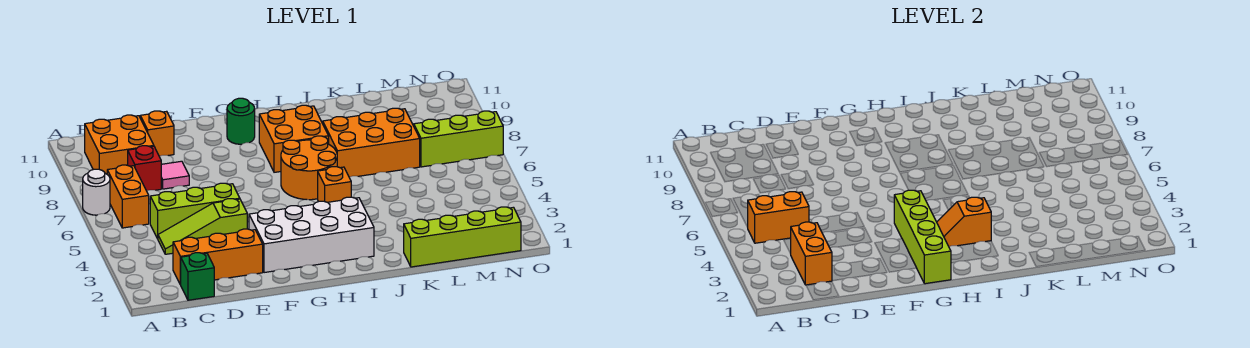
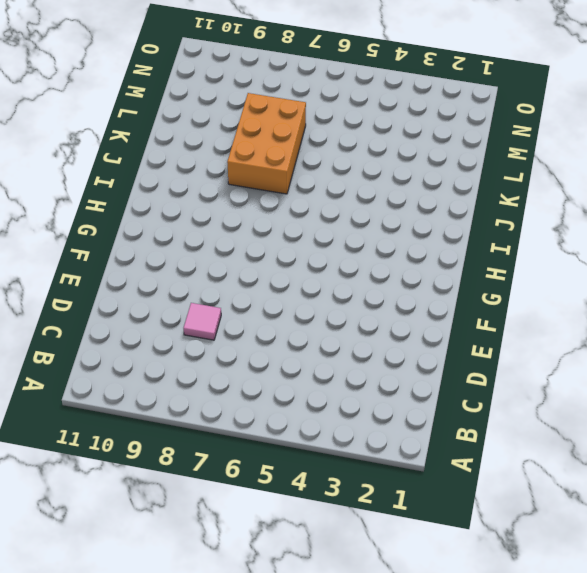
none -> white round brick A7 level 1
none -> orange brick B6:B7 level 1
none -> orange brick B9:C10 level 1

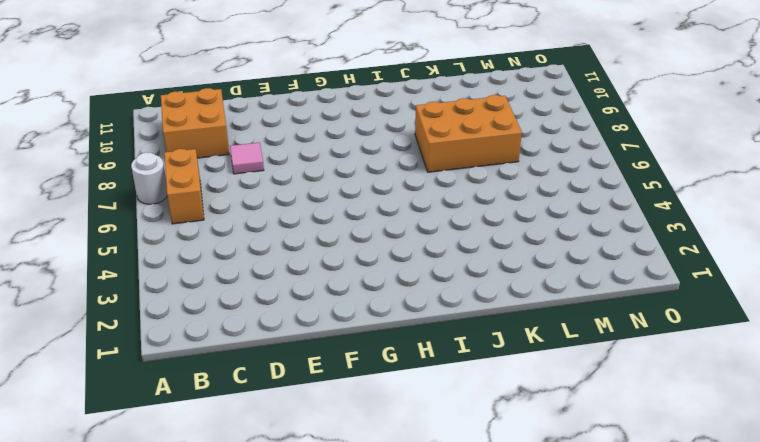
none -> green brick C1 level 1
none -> orange brick C2:E2 level 1
none -> lime slope C4:E4 level 1 top E

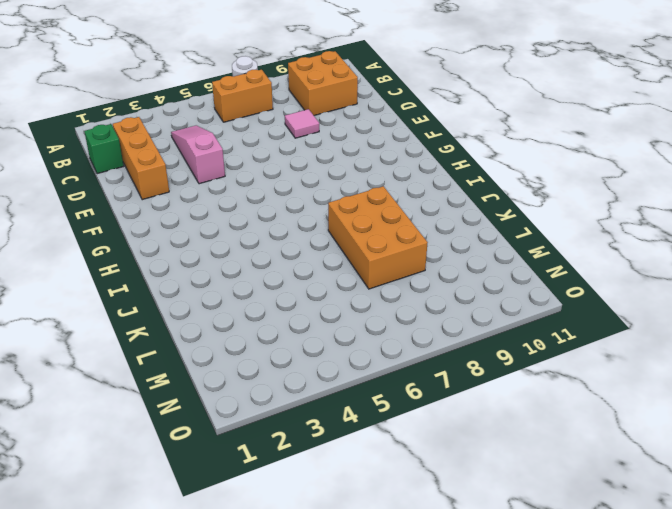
pink slope C4:E4 level 1 top E -> lime slope C4:E4 level 1 top E
none -> lime brick C5:E5 level 1
none -> red brick C8 level 1
none -> orange brick D10 level 1

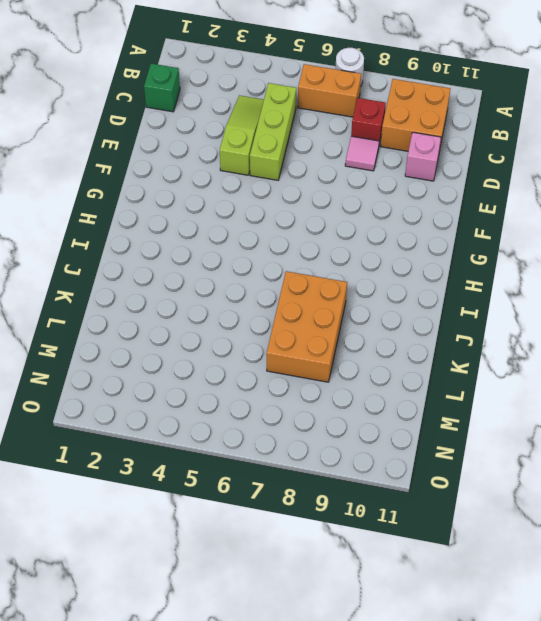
pink brick D10 level 1 -> orange brick D10 level 1
none -> orange brick C2:E2 level 1
none -> white brick F2:I3 level 1
none -> green round brick G10 level 1

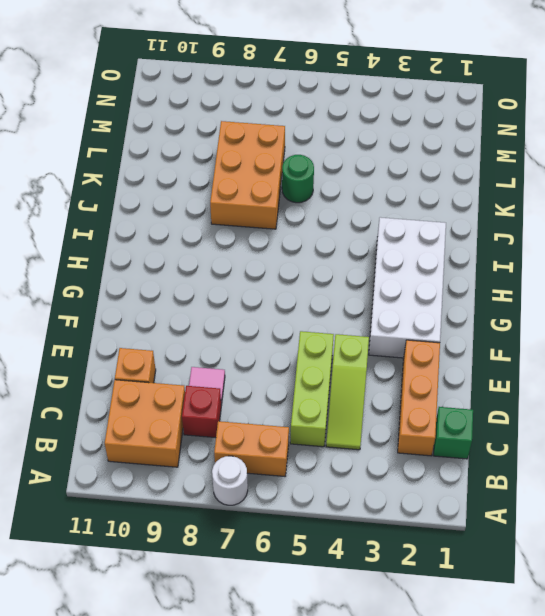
green round brick K6 level 1 -> green round brick G10 level 1
none -> orange round brick H6:I7 level 1
none -> orange brick H8:I9 level 1
none -> orange brick I5 level 1

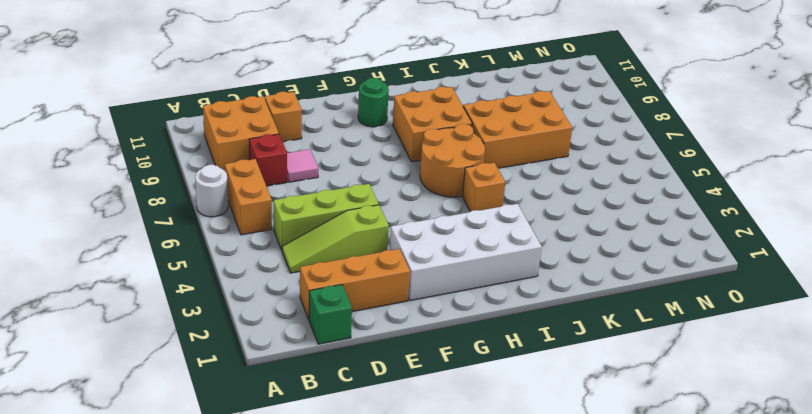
none -> lime brick K1:N1 level 1
none -> lime brick M7:O7 level 1
none -> orange brick B5:C5 level 2

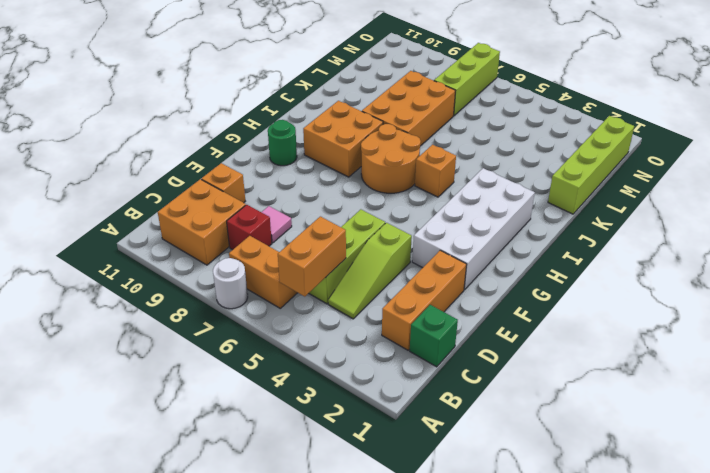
none -> orange brick C2:C3 level 2
none -> lime brick G1:G4 level 2
none -> orange slope H3:I3 level 2 top I

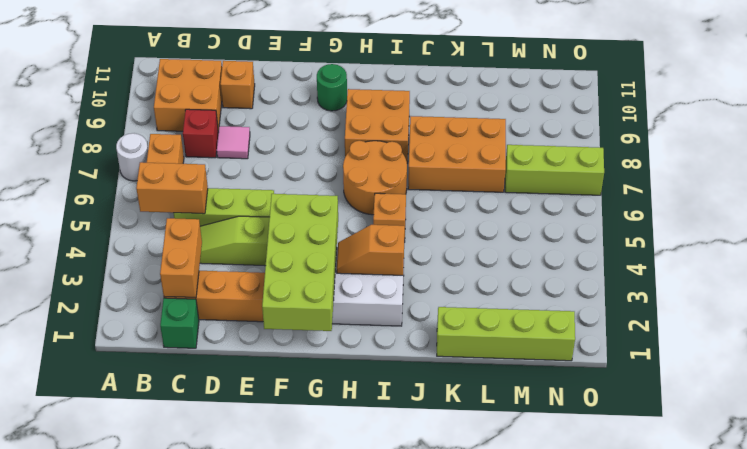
lime brick F1:G4 level 2 -> lime brick G1:G4 level 2

